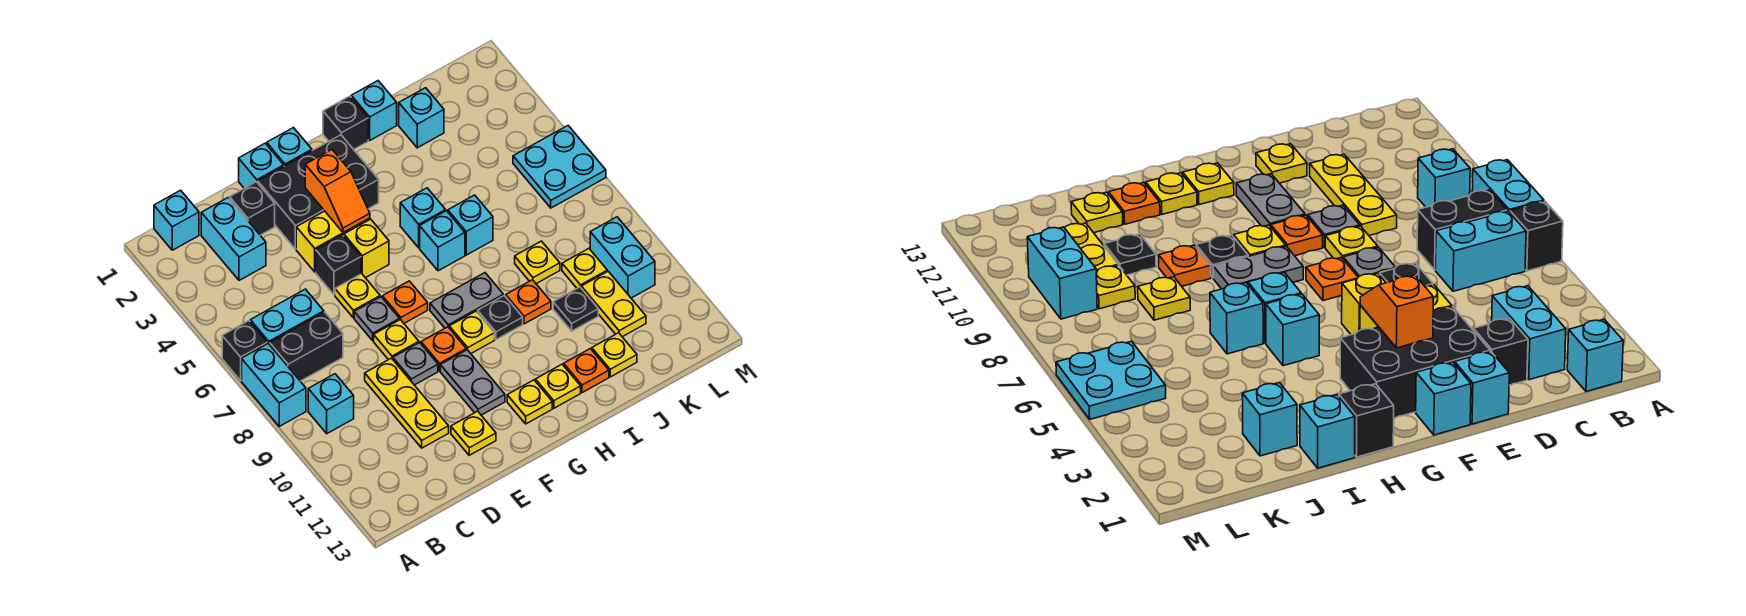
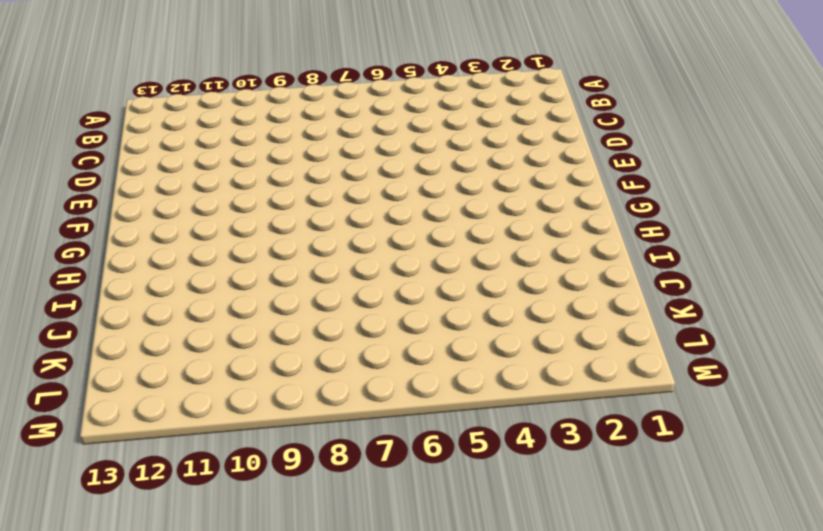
none -> black brick A6 level 1
none -> cyan brick A7:A8 level 1
none -> cyan brick B1 level 1
none -> cyan brick B6:C6 level 1

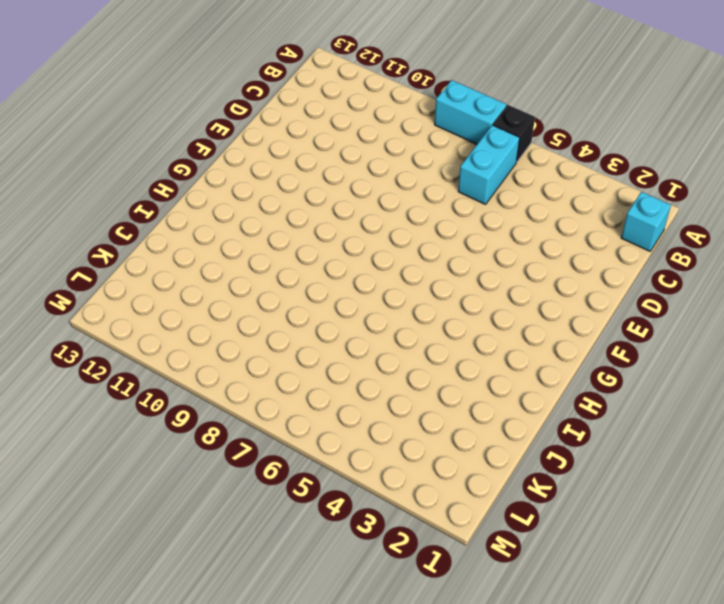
none -> black brick B7:C7 level 1
none -> cyan brick B9 level 1
none -> cyan brick C2:C3 level 1
none -> black brick D2 level 1

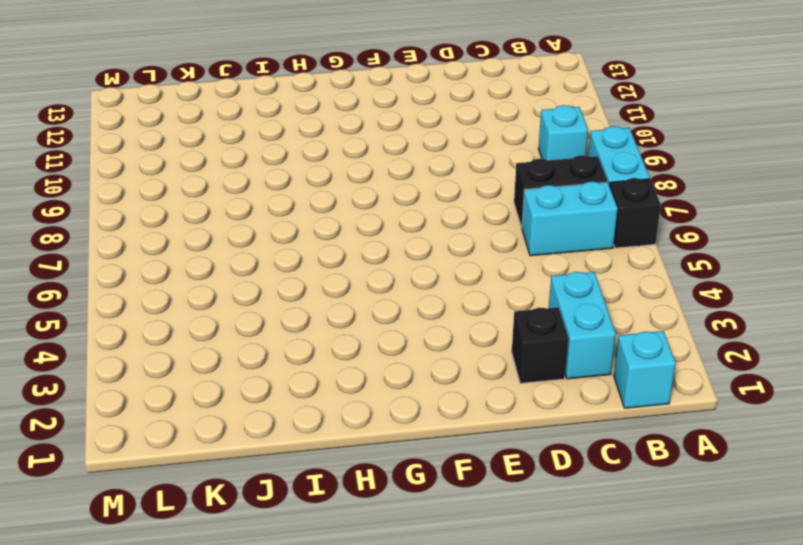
none -> yellow plate D9:D11 level 1
none -> cyan brick E1 level 1
none -> black brick E2:G3 level 1
none -> yellow brick E4:F4 level 1

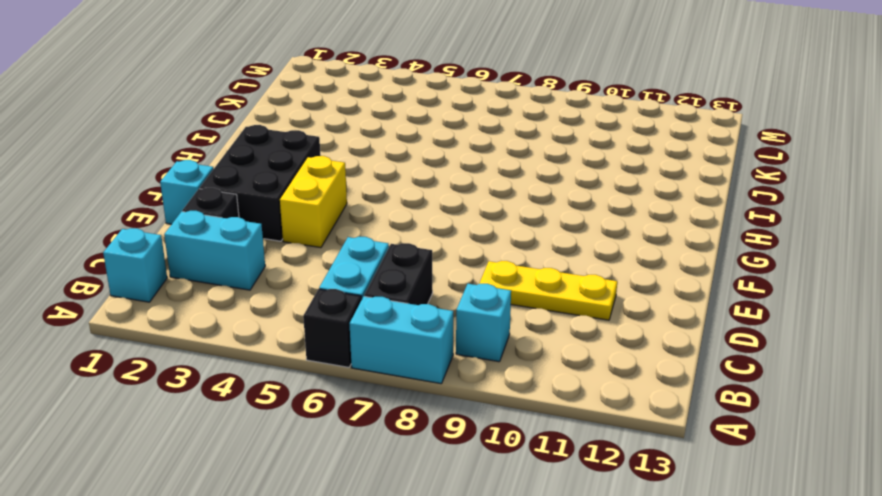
none -> black brick E5 level 1
none -> yellow plate E6 level 1
none -> grey plate E7 level 1
none -> yellow plate E8 level 1

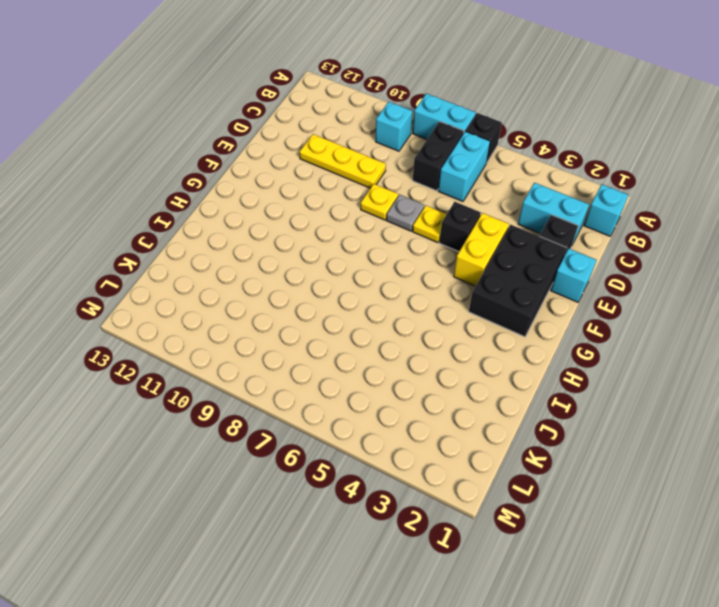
none -> grey plate E9 level 1
none -> yellow plate E12 level 1
none -> cyan brick F1 level 1
none -> yellow brick F5 level 1

